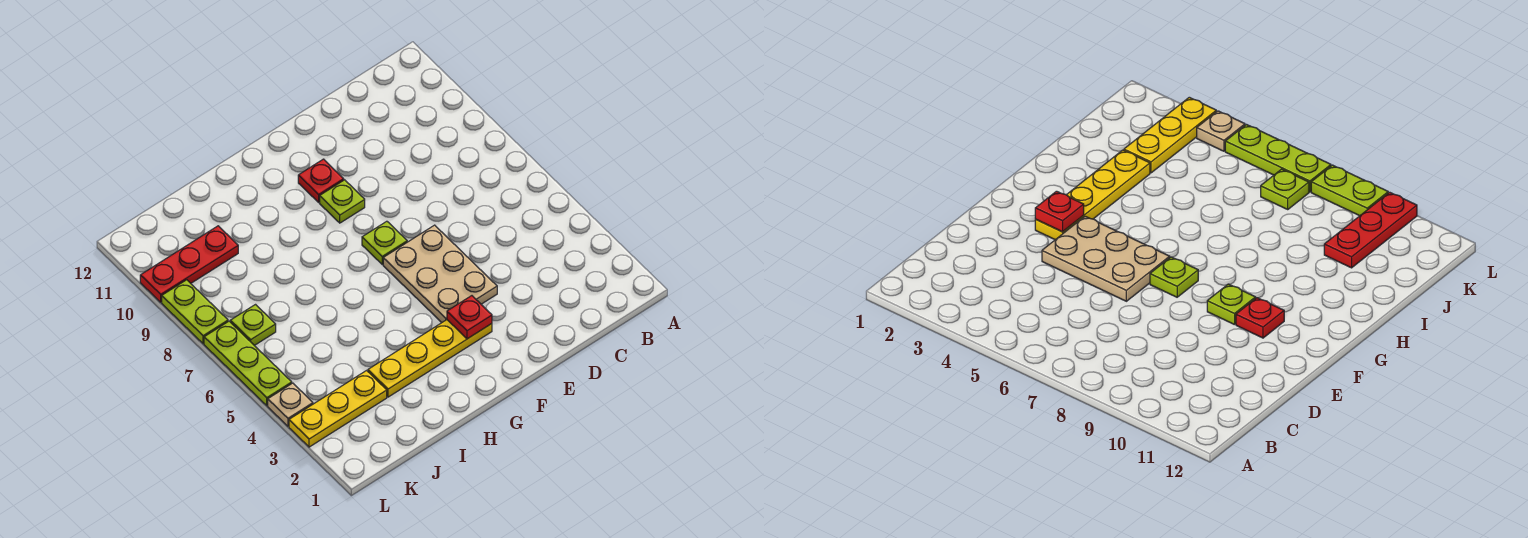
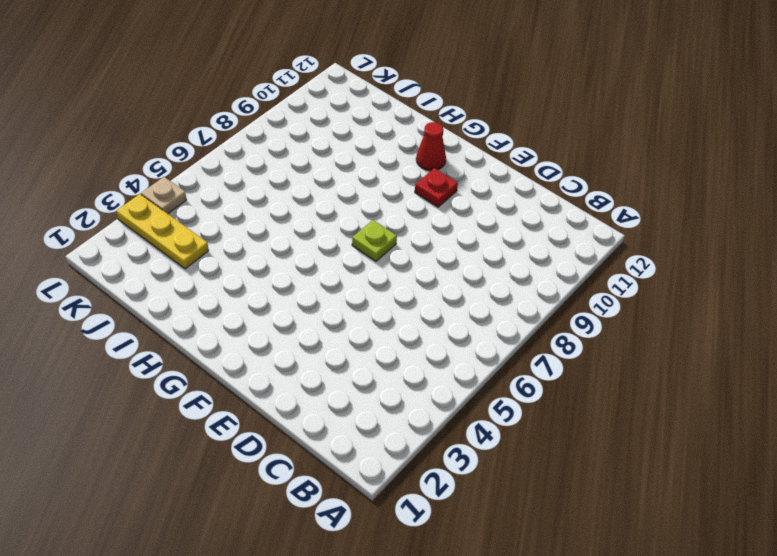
red cone G11 level 1 -> none
none -> tan plate E4:F6 level 1
none -> yellow plate F3:I3 level 1
none -> lime plate F9 level 1

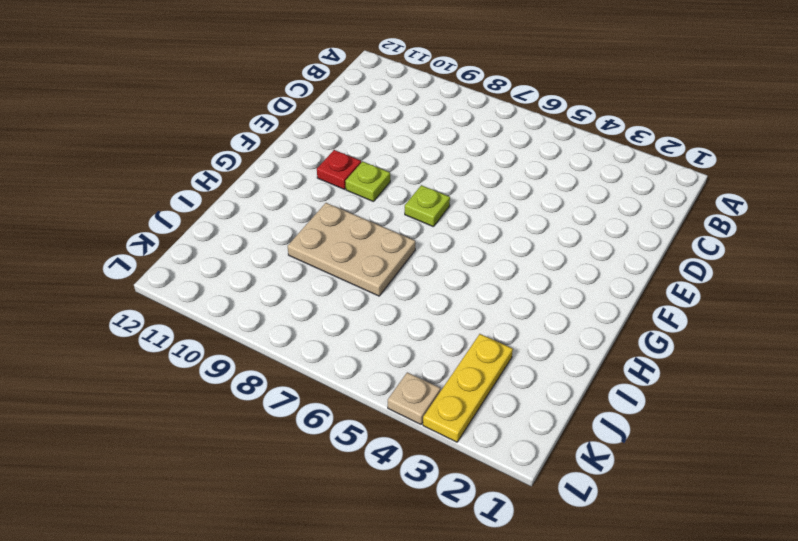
tan plate H7:I9 level 1 -> tan plate E4:F6 level 1
none -> yellow plate F3:I3 level 1
none -> red plate J10:L10 level 1
none -> lime plate K7 level 1

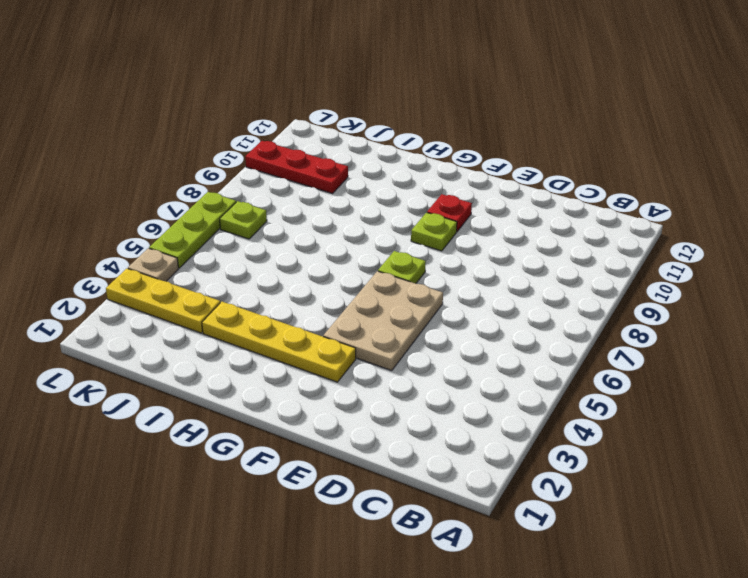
none -> lime plate L8:L9 level 1
none -> red plate F3 level 2

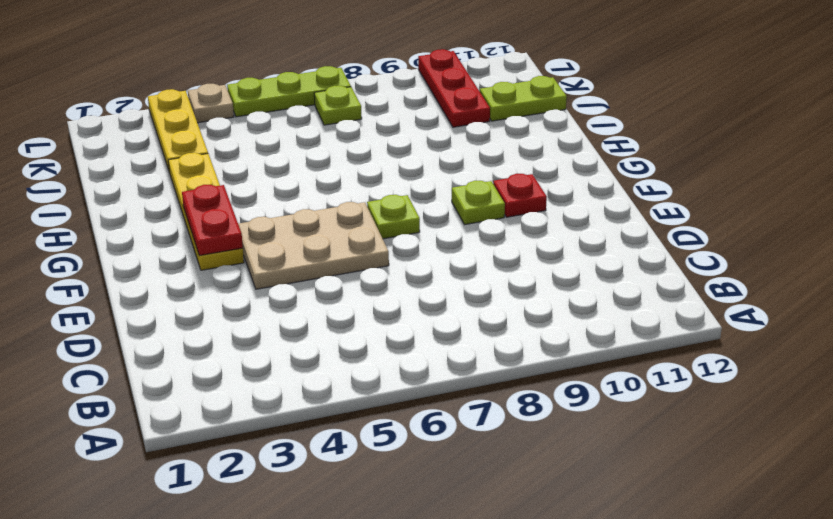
red plate F3:G3 level 2 -> red plate F3 level 2
lime plate J11:J12 level 1 -> lime plate L8:L9 level 1

